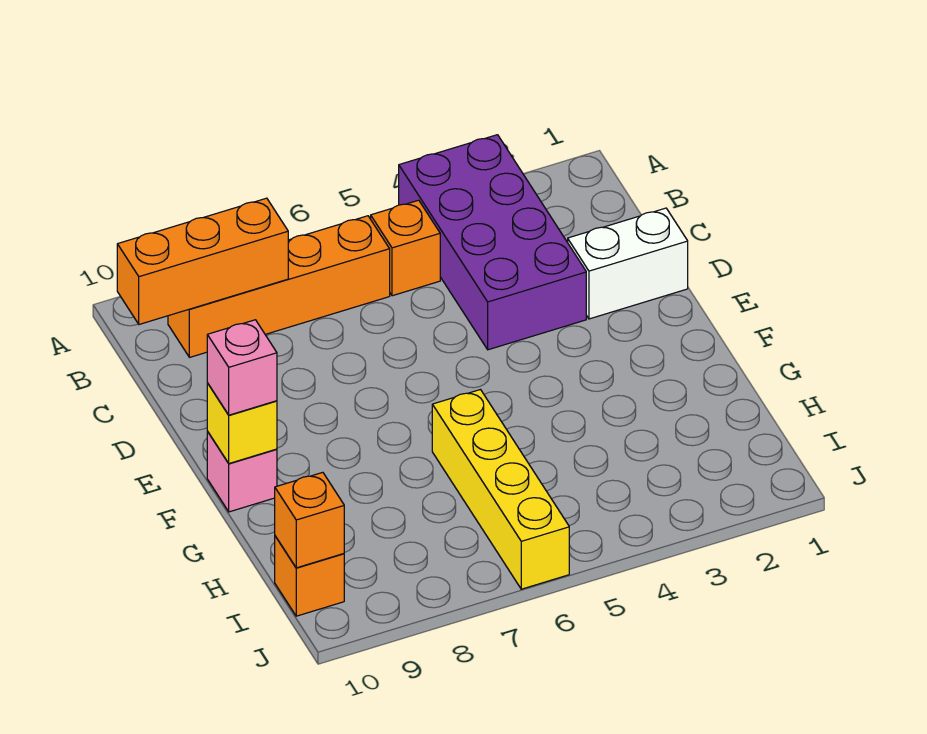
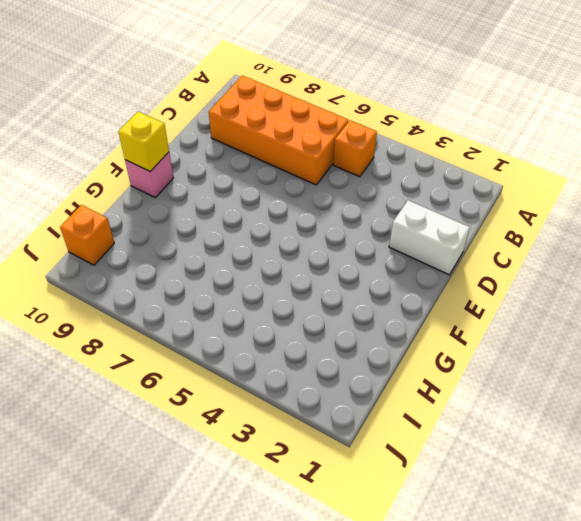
orange brick B6:C9 level 1 -> orange brick B6:B9 level 1
none -> purple brick A3:D4 level 1
none -> yellow brick G6:J6 level 1

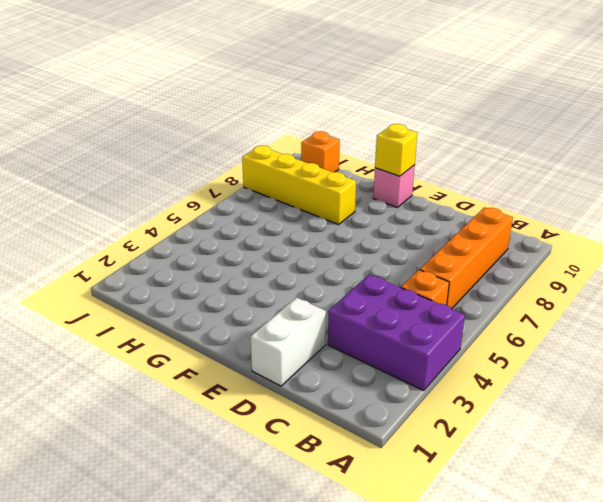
purple brick A3:C4 level 1 -> purple brick A3:D4 level 1
yellow brick G8:J8 level 1 -> yellow brick G6:J6 level 1
none -> orange brick B8:B10 level 2
none -> orange brick I10 level 2

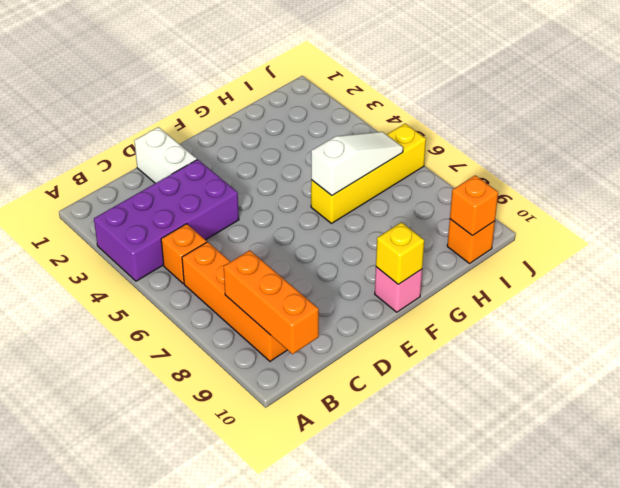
white slope G6:I6 level 2 top G -> none
none -> pink brick F10 level 3

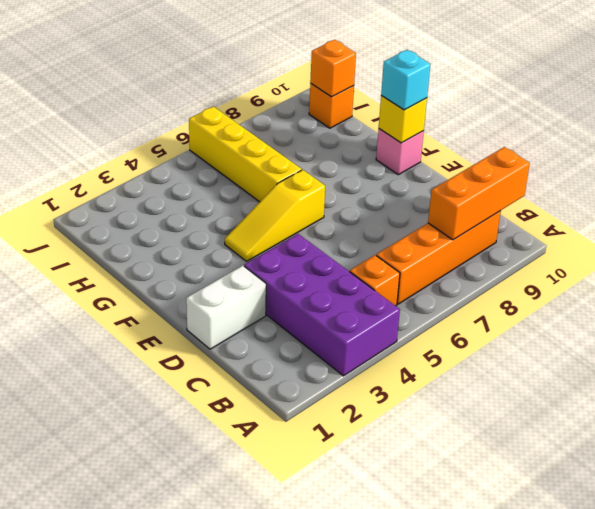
yellow slope F4:F6 level 1 top 6 -> none
cyan brick F10 level 3 -> pink brick F10 level 3

